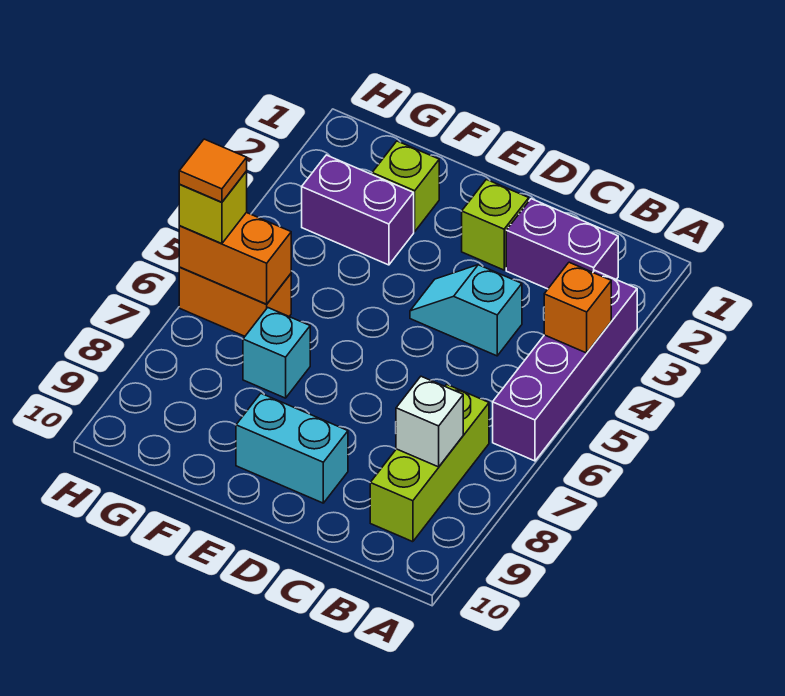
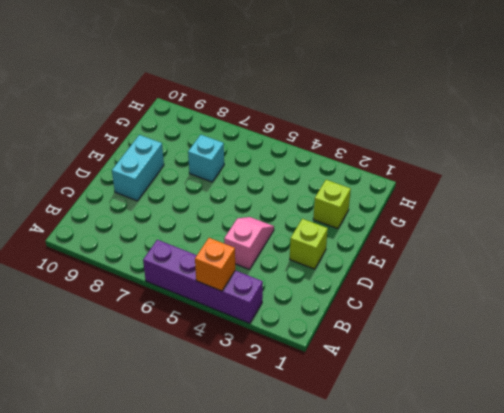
pink slope C4:D4 level 1 top C -> cyan slope C4:D4 level 1 top C
none -> purple brick B2:C2 level 1
none -> lime brick B7:B9 level 1
none -> purple brick F3:G3 level 1

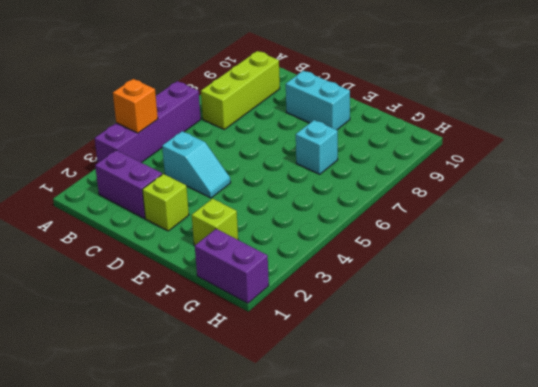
purple brick G1:H1 level 1 -> purple brick F3:G3 level 1
none -> orange brick G6:H6 level 1
none -> white brick B8 level 2
none -> orange brick G6:H6 level 2

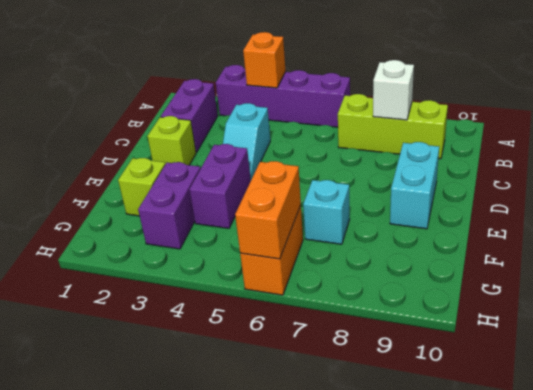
purple brick E4:F4 level 1 -> none
none -> yellow brick H6 level 3
none -> orange tile H6 level 4

